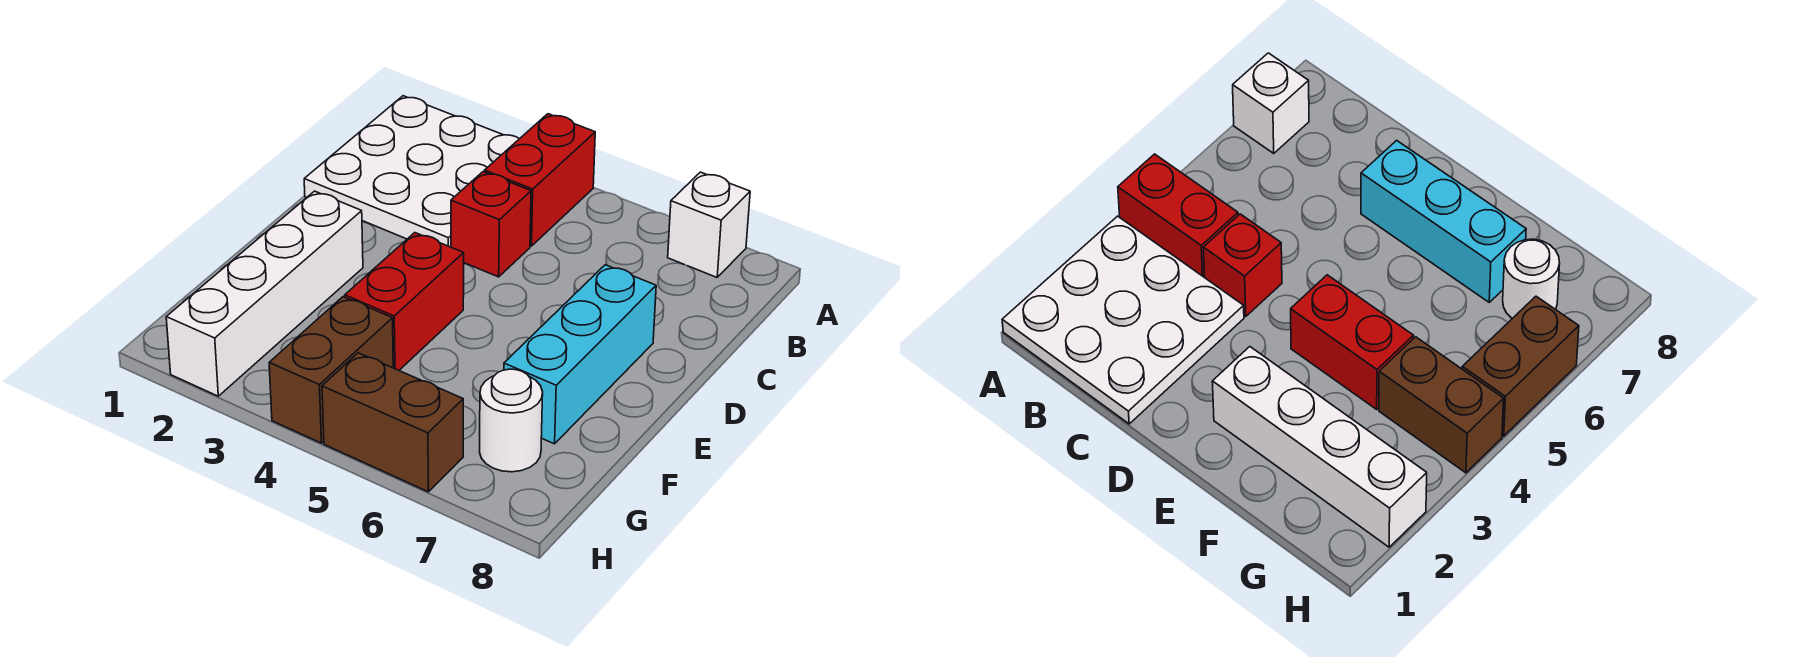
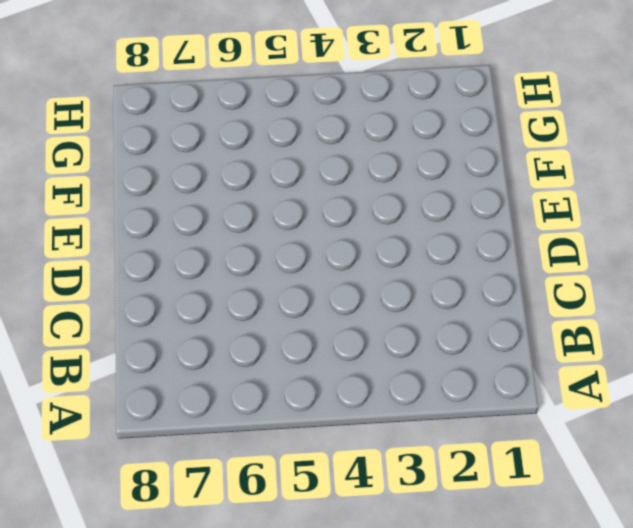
none -> white plate A1:C3 level 1
none -> red brick A4:B4 level 1

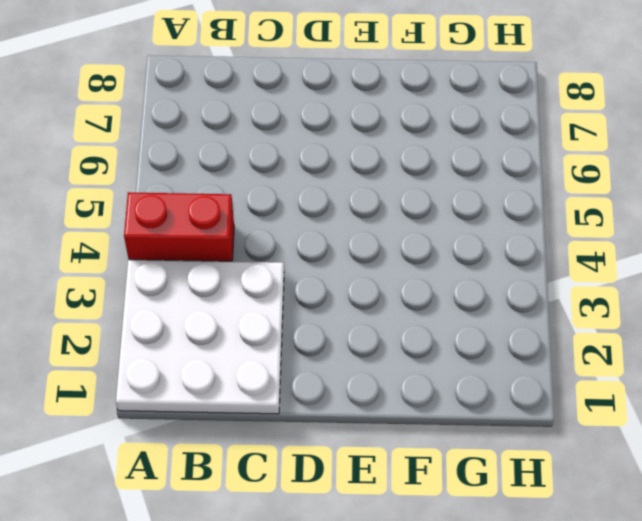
none -> white brick A7 level 1
none -> red brick C4 level 1

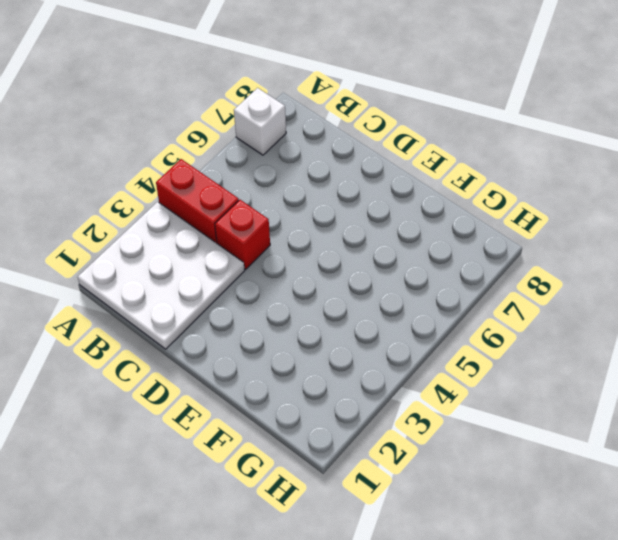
none -> cyan brick D7:F7 level 1
none -> white brick E2:H2 level 1

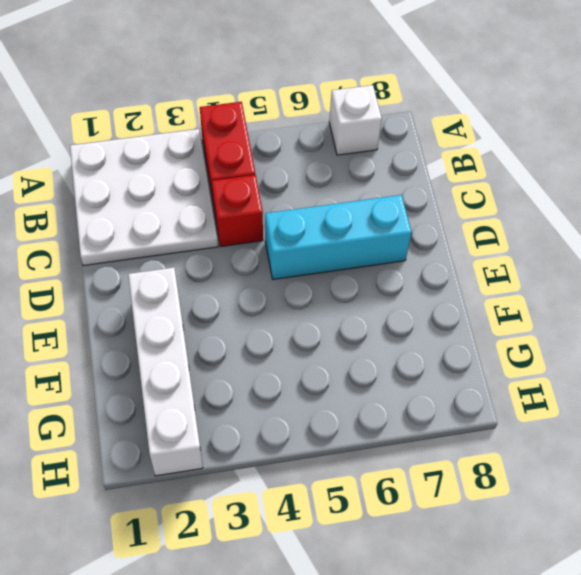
cyan brick D5:D7 level 1 -> cyan brick D7:F7 level 1
none -> red brick E4:F4 level 1
none -> brown brick G4:H4 level 1

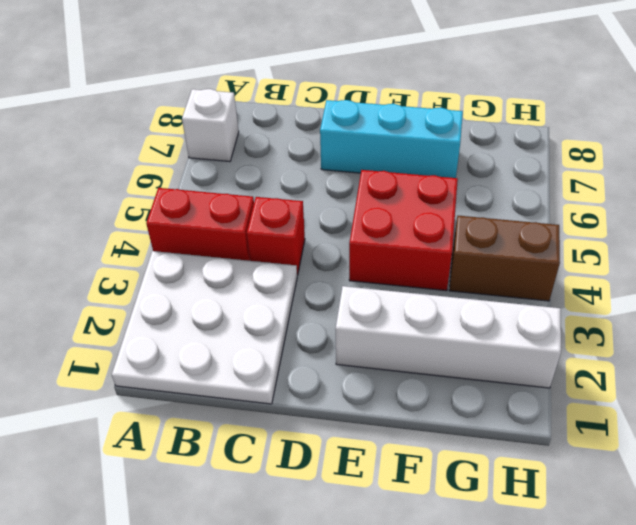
red brick E4:F5 level 1 -> red brick E4:F4 level 1
none -> white round brick G7 level 1
none -> brown brick H5:H6 level 1

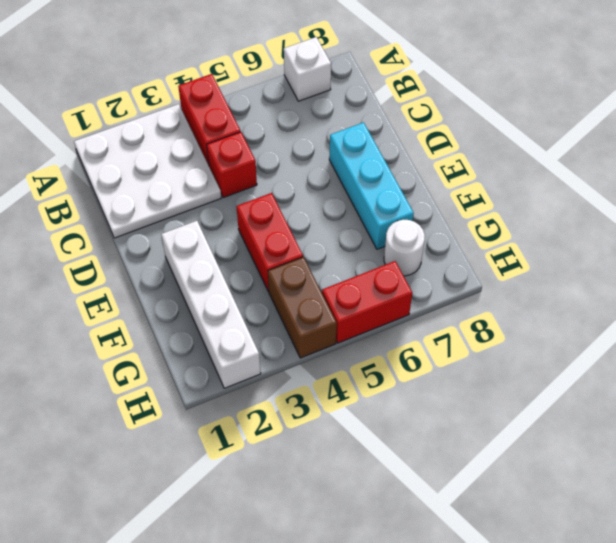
red brick H5:H6 level 1 -> brown brick H5:H6 level 1

